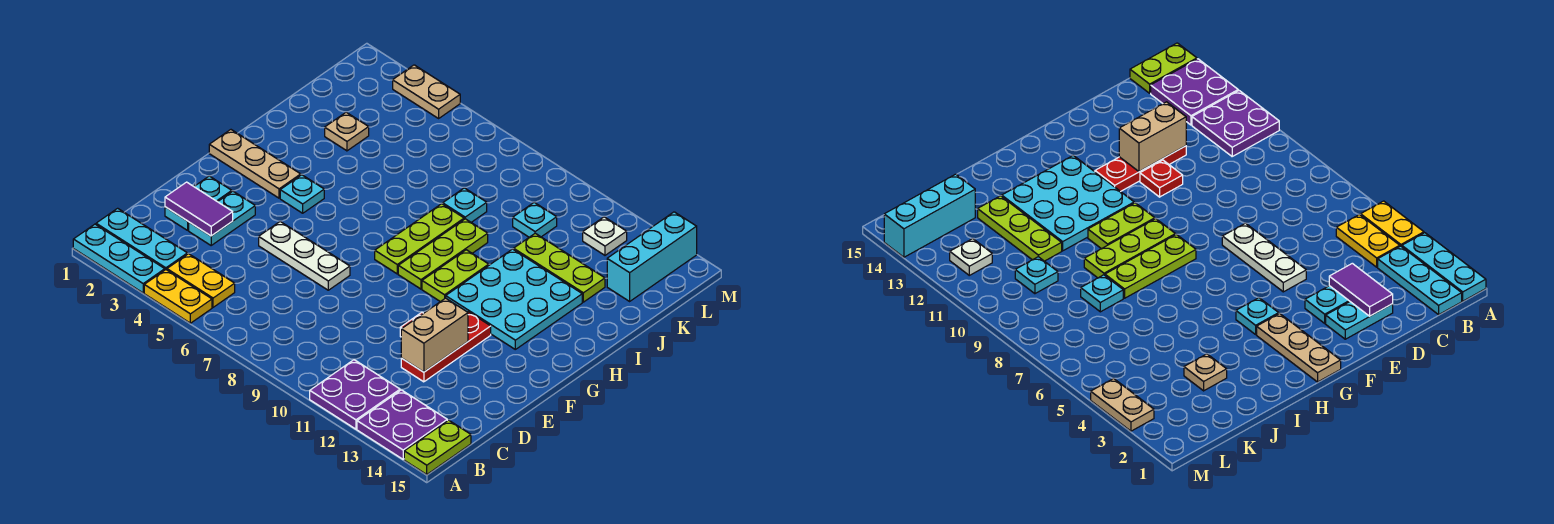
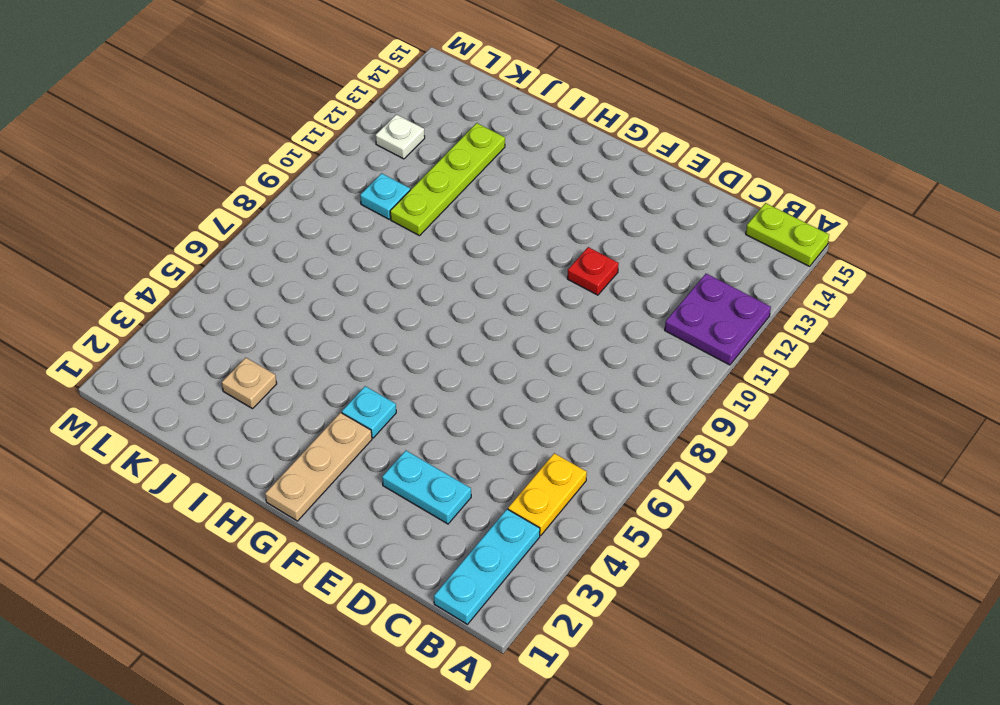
lime plate J10:J13 level 1 -> lime plate J11:J13 level 1
none -> cyan plate A1:A3 level 1
none -> yellow plate A4:A5 level 1
none -> purple plate A13:B14 level 1

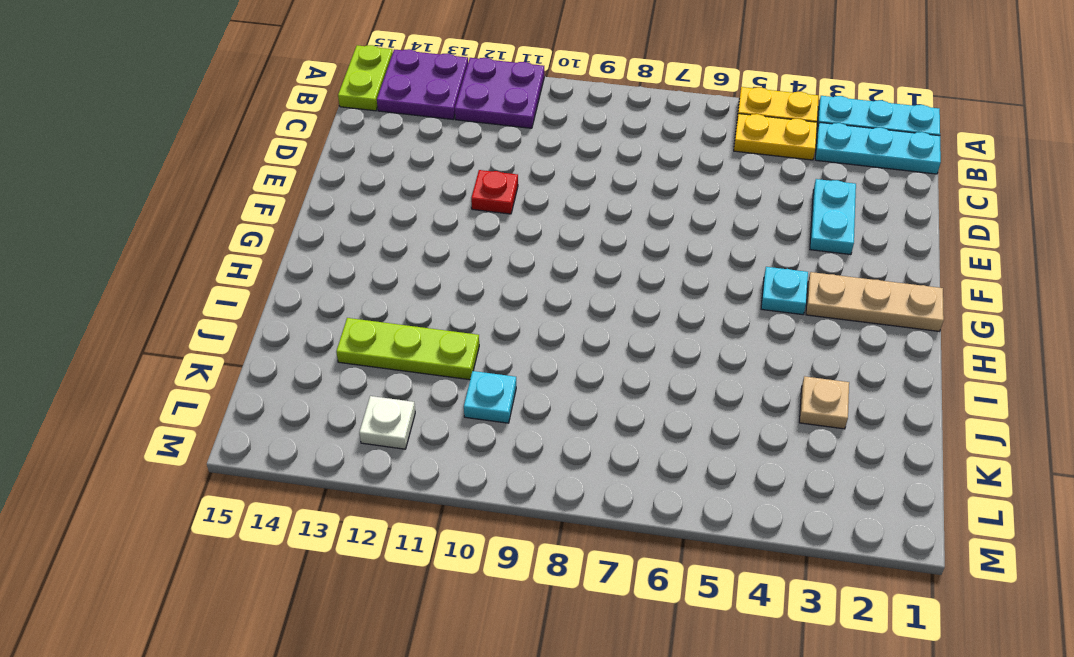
none -> cyan plate D2:E2 level 1
none -> red plate D12:F12 level 1
none -> white plate E5:E7 level 1

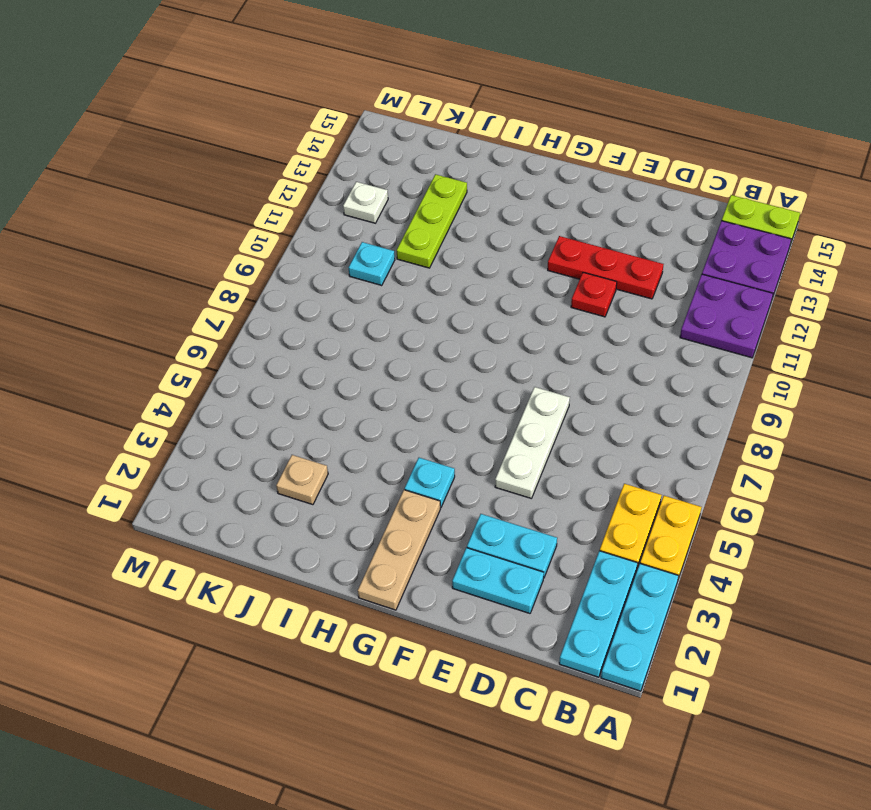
none -> lime plate G8:I8 level 1
none -> lime plate G9:I9 level 1
none -> lime plate G10:H10 level 1

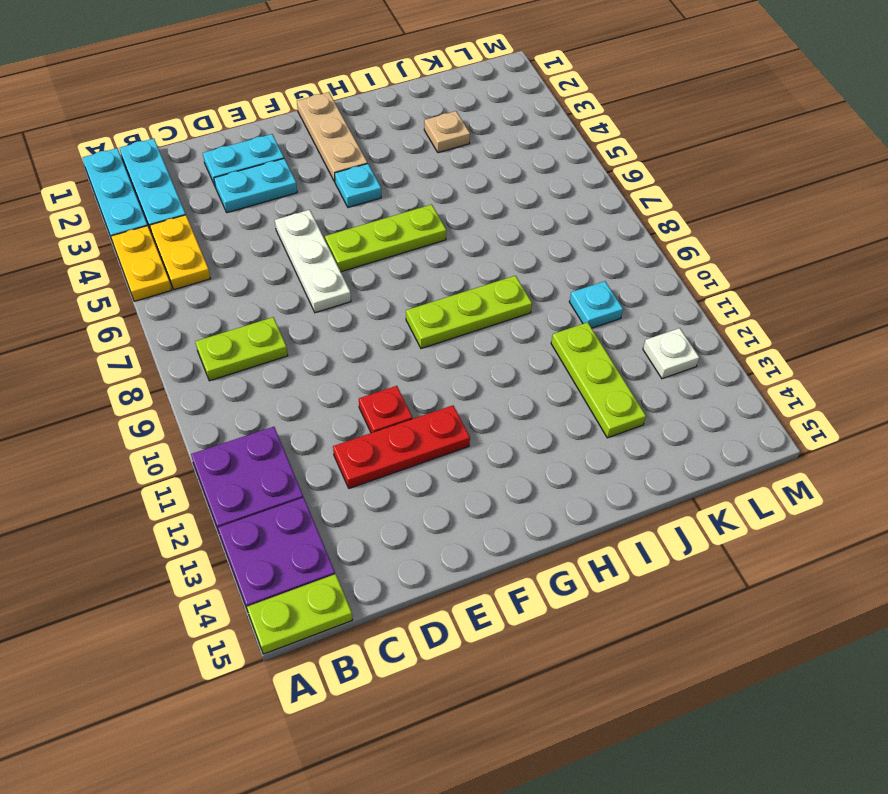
lime plate B8:C8 level 1 -> lime plate G10:H10 level 1
lime plate F6:H6 level 1 -> lime plate G8:I8 level 1
none -> cyan plate G11:I13 level 1
none -> cyan plate J8 level 1
none -> cyan brick K14:M14 level 1

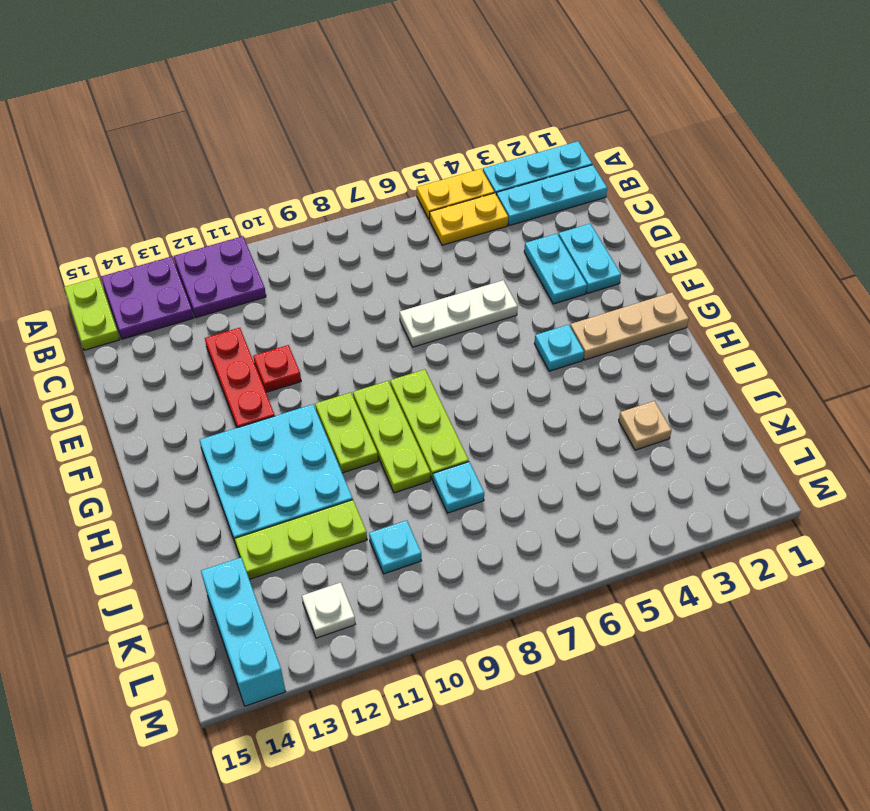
none -> tan plate M3:M4 level 1
none -> purple tile D2:D3 level 2
none -> tan brick D12:E12 level 2

